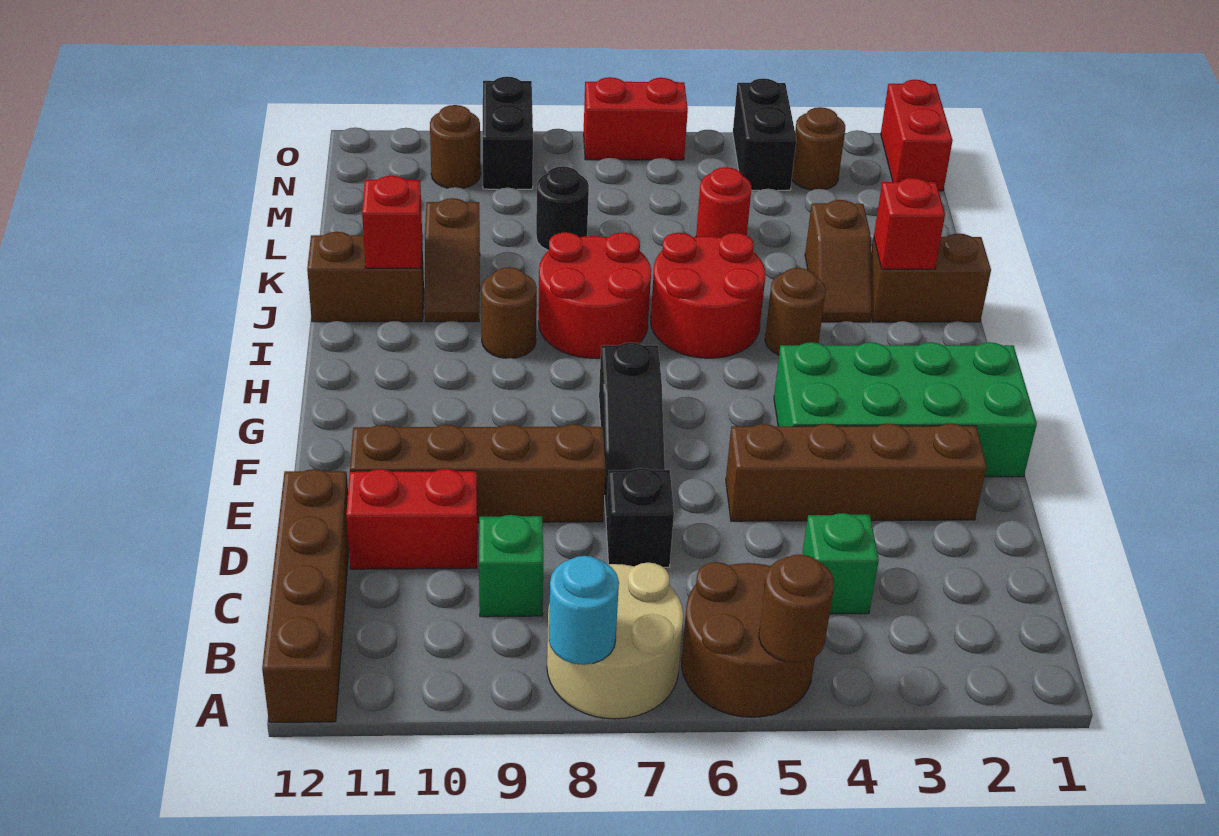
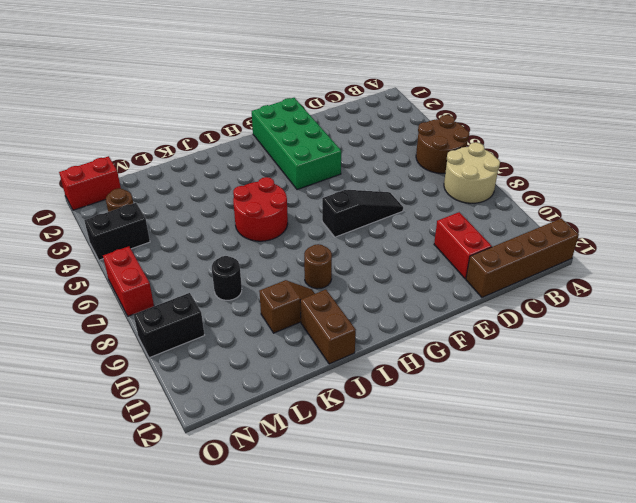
none -> green brick C4 level 1
none -> green brick C9 level 1
none -> black brick D7 level 1
none -> brown brick E2:E5 level 1

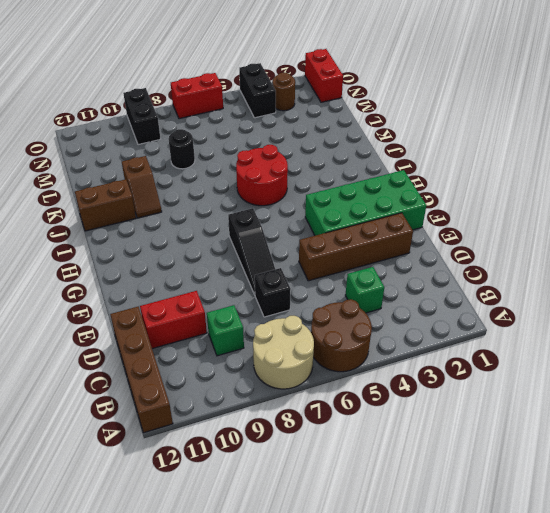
none -> brown brick E8:E11 level 1
none -> brown round brick I4 level 1
none -> red round brick I7:J8 level 1
none -> brown round brick I9 level 1

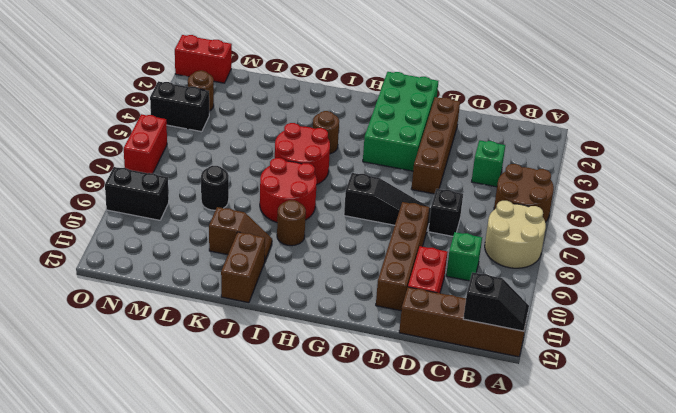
black slope A12:B12 level 2 top B -> none
none -> brown brick J1:J2 level 1
none -> brown slope J3:K3 level 1 top K
none -> red round brick L5 level 1
none -> brown round brick N10 level 1

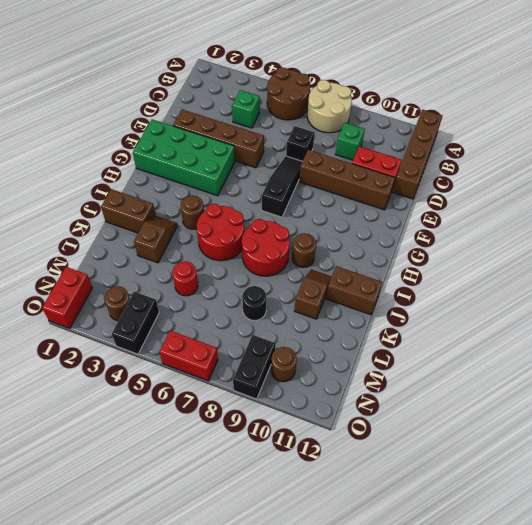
none -> brown round brick A5 level 2
none -> cyan round brick A8 level 2
none -> red brick J2 level 2
none -> red brick J11 level 2

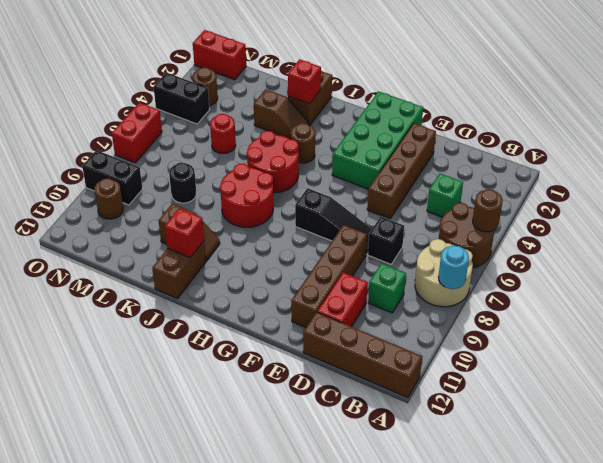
none -> brown round brick I9 level 1

